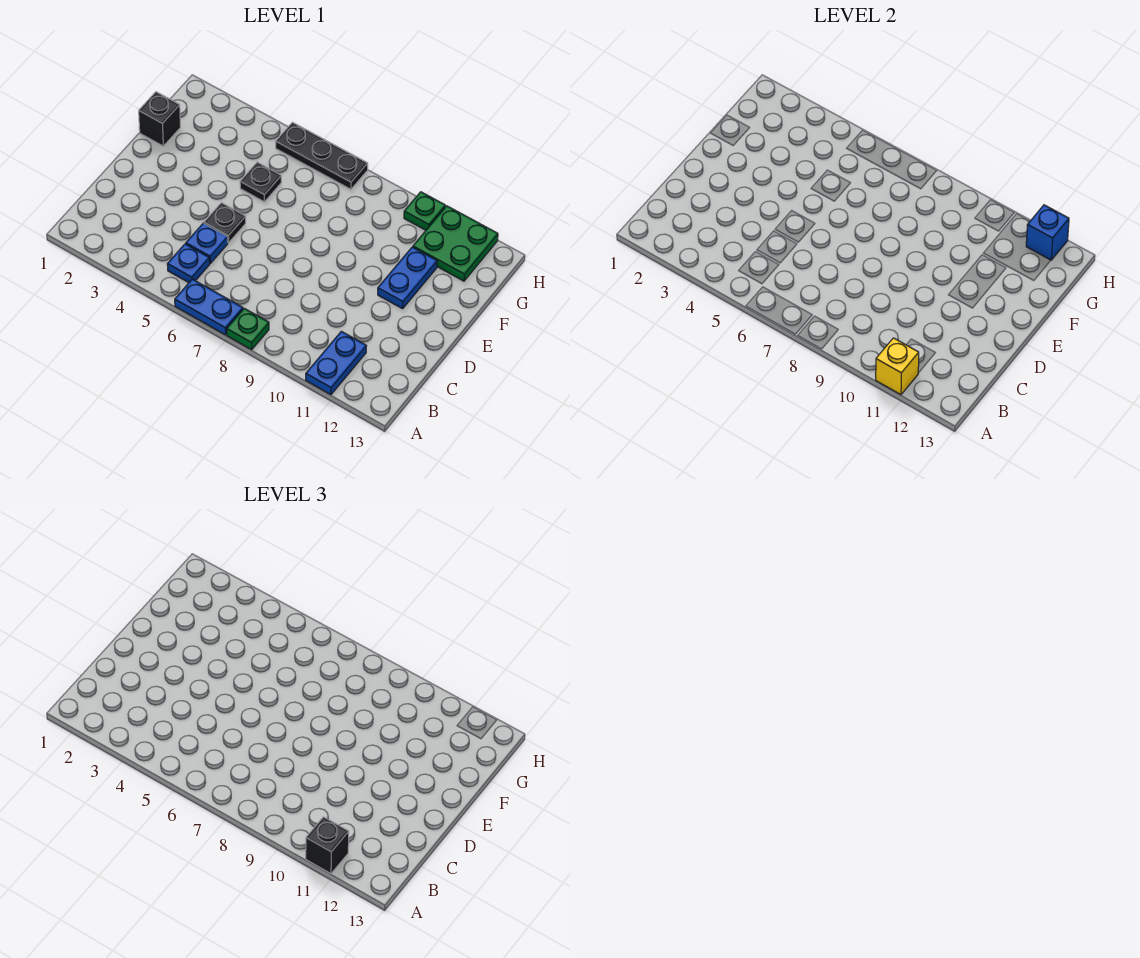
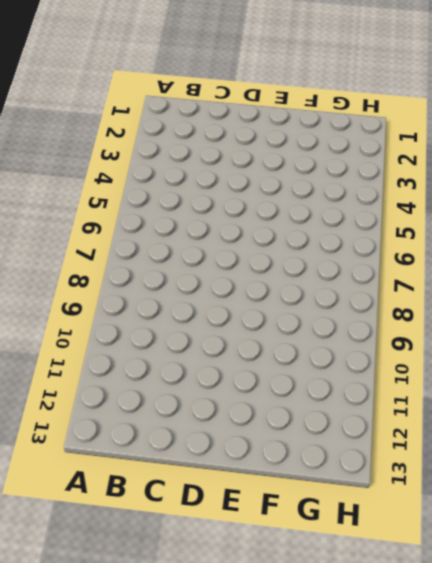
none -> blue plate A6:A7 level 1
none -> green plate A8 level 1
none -> blue plate A11:B11 level 1

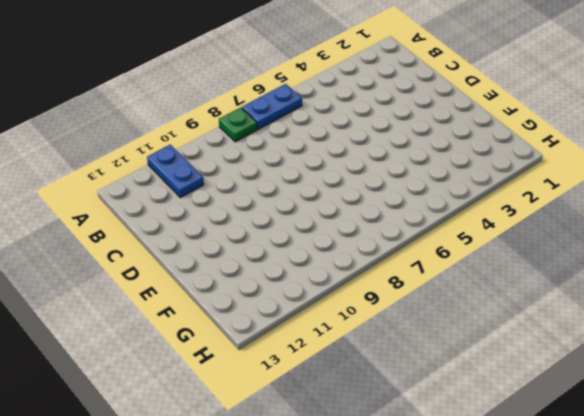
none -> blue plate B5 level 1
none -> blue plate C5 level 1
none -> black plate D5 level 1

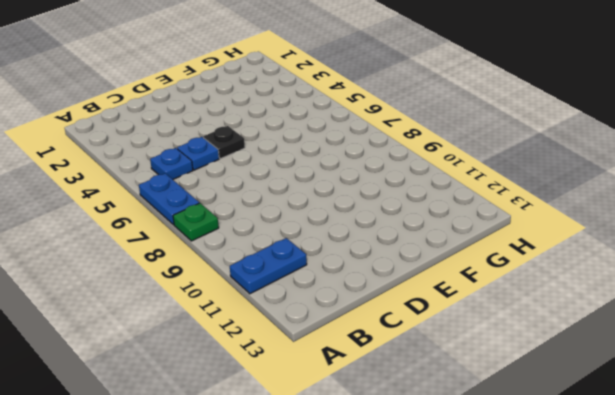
none -> blue plate E11:F11 level 1
none -> black brick F1 level 1
none -> black plate F5 level 1

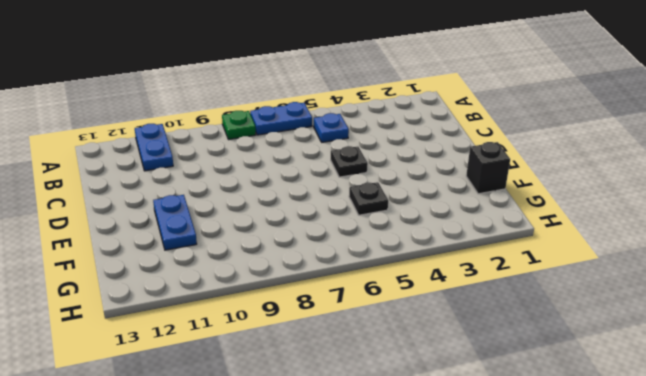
none -> blue plate C5 level 1
none -> green plate G11:H12 level 1
none -> black plate H5:H7 level 1

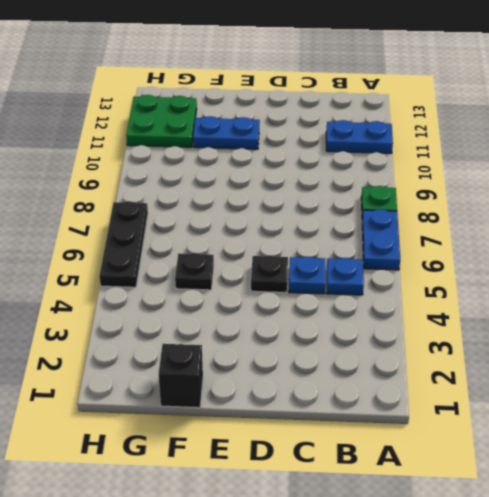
none -> green plate H10 level 1
none -> yellow brick A11 level 2
none -> blue brick H12 level 2

